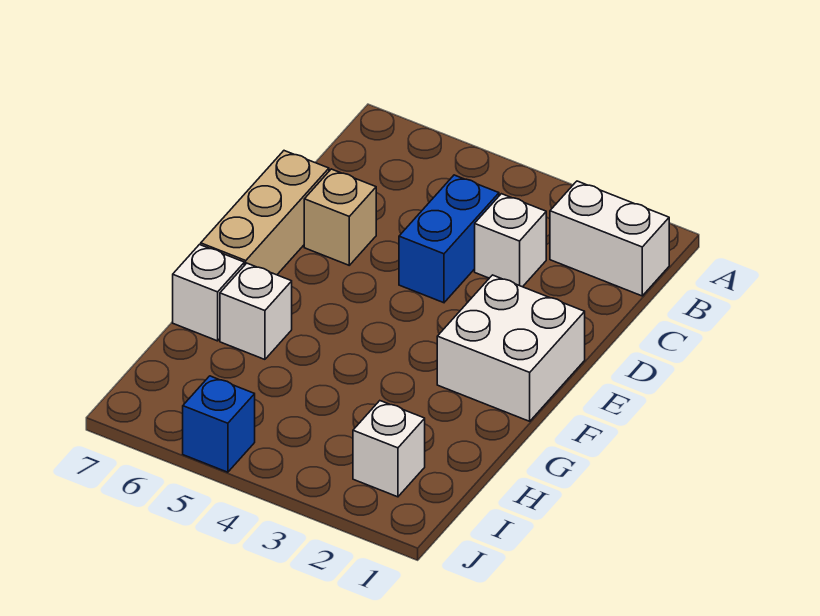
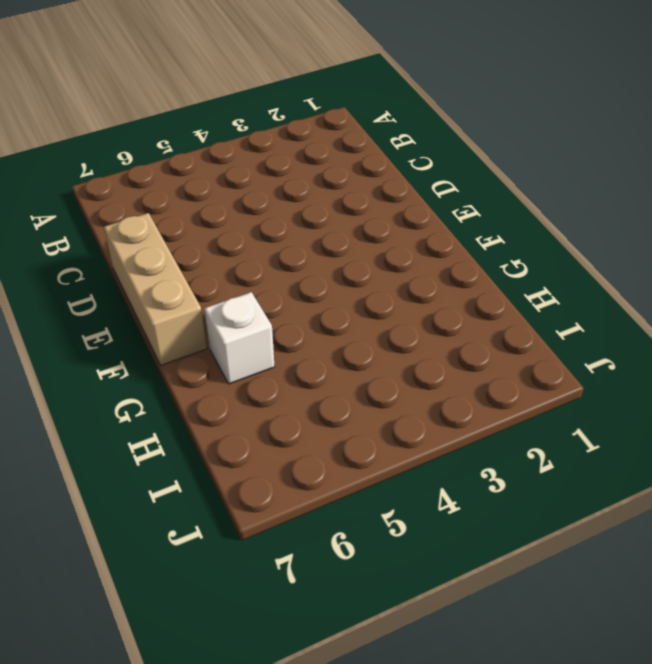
none -> white brick B1:B2 level 1
none -> white brick C3 level 1

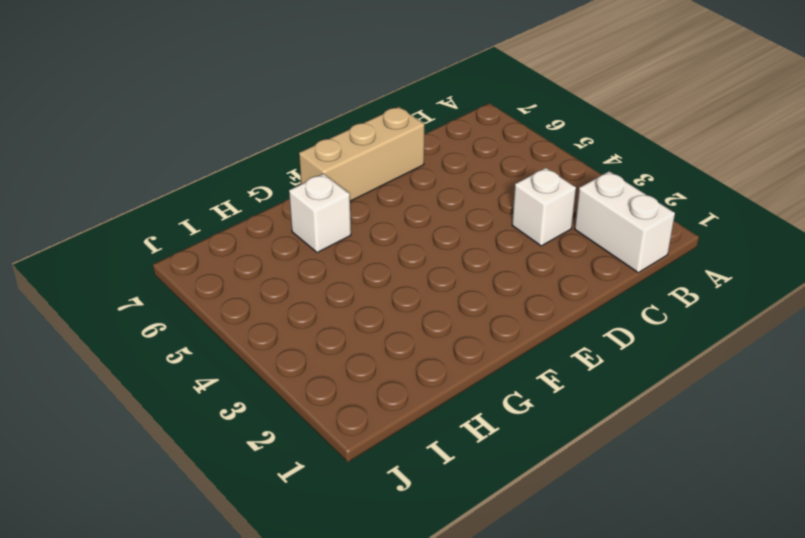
none -> blue brick C4:D4 level 1
none -> tan brick D6 level 1

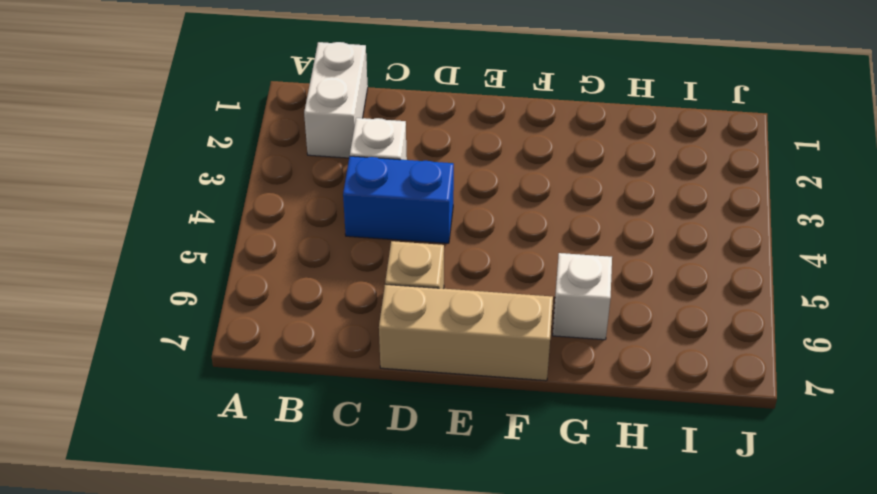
none -> white brick E1:F2 level 1
none -> white brick G7 level 1

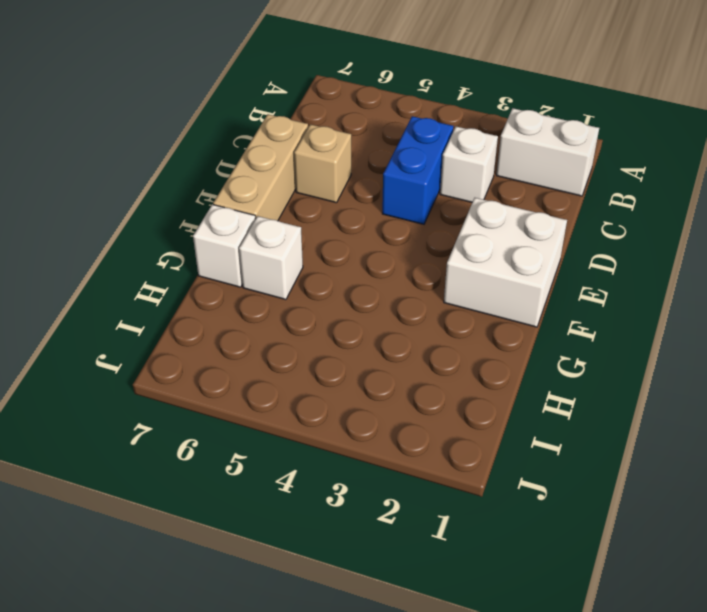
none -> white brick I2 level 1
none -> blue brick J5 level 1

